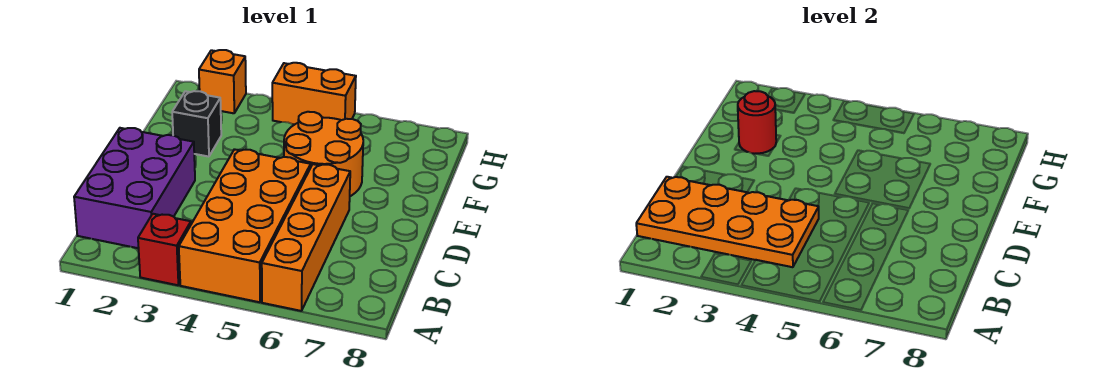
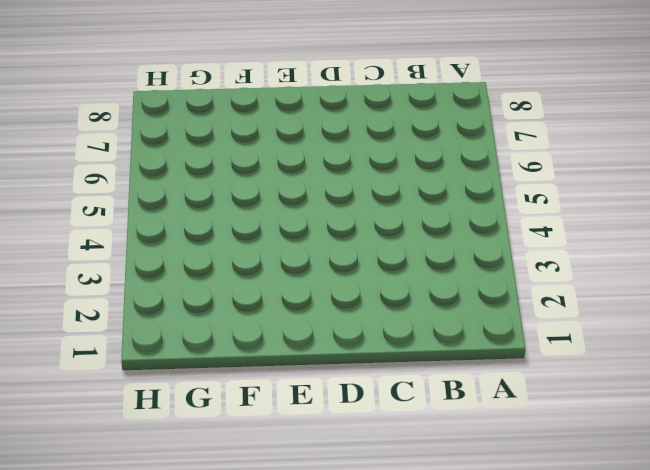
none -> red brick A3 level 1
none -> orange brick A4:D5 level 1

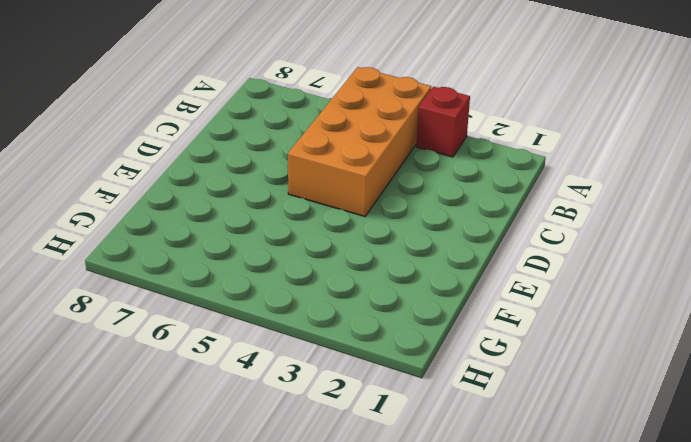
none -> orange brick A6:D6 level 1
none -> purple brick B1:D2 level 1

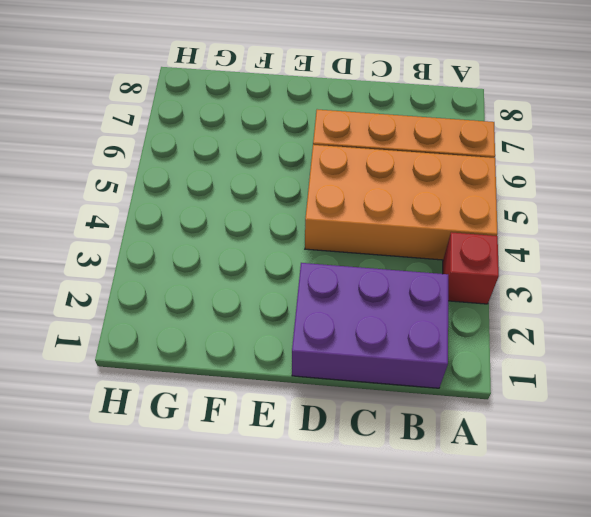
none -> orange round brick E5:F6 level 1
none -> black brick F2 level 1

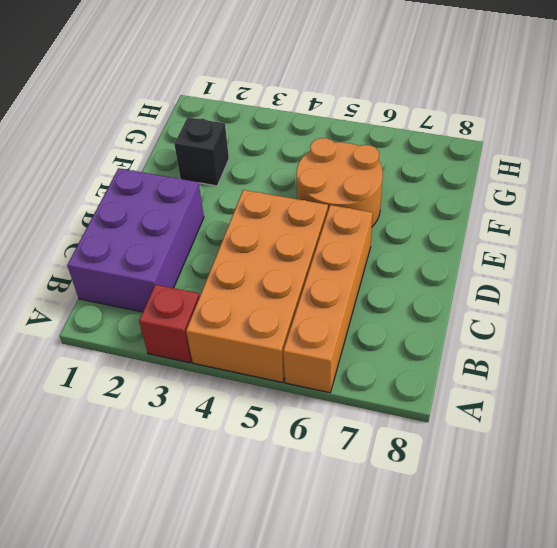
none -> orange brick H2 level 1
none -> orange brick H4:H5 level 1

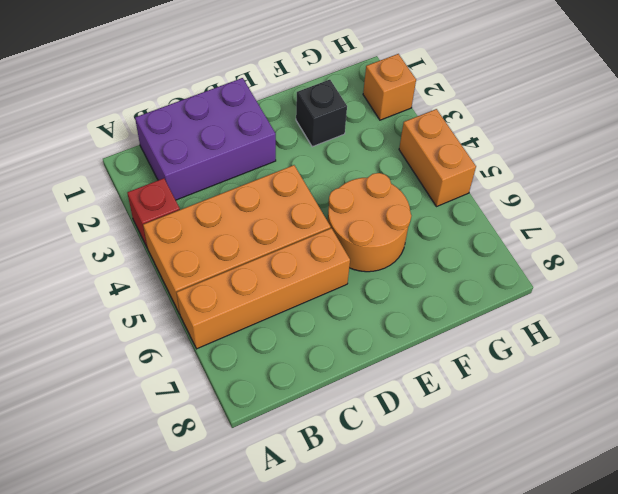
none -> orange plate B1:C4 level 2
none -> red round brick F2 level 2

